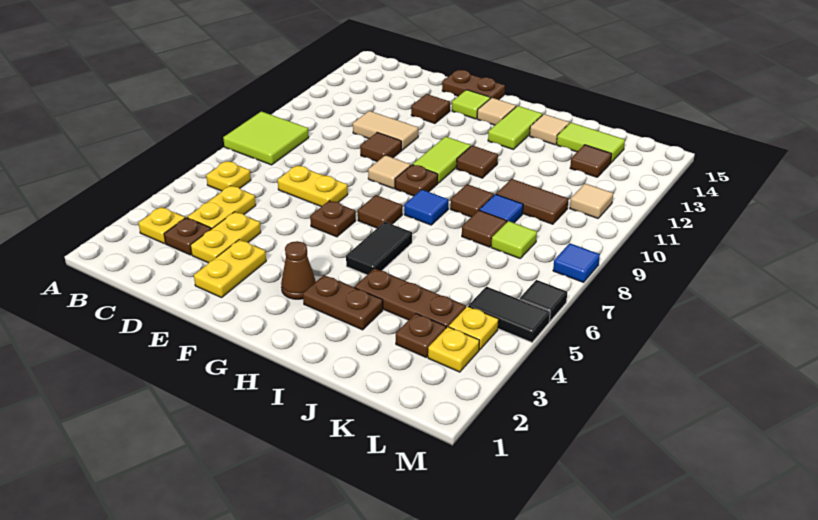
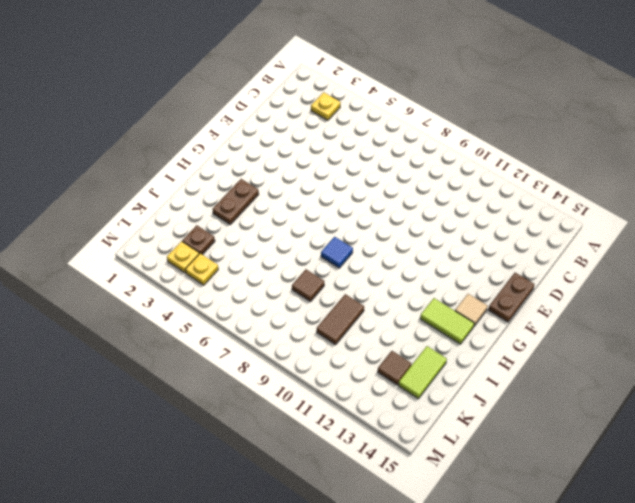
none -> lime tile A8:B9 level 1
none -> yellow plate B6 level 1
none -> brown plate C3 level 1
none -> yellow plate C4:C5 level 1

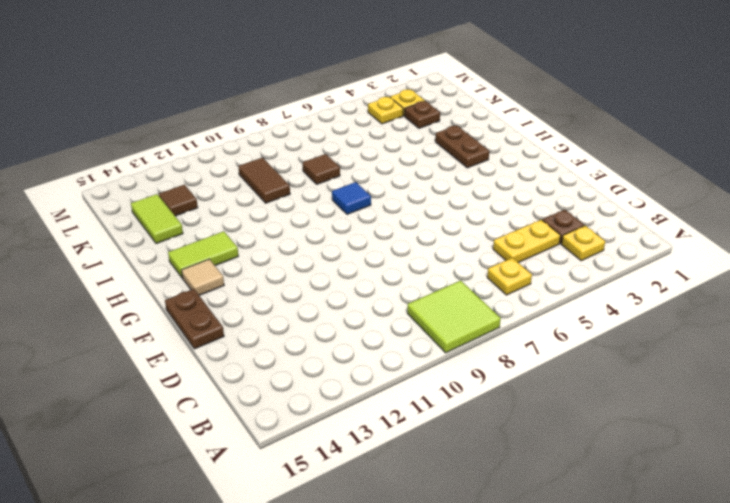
none -> yellow plate D3:D4 level 1
none -> yellow plate D7:E7 level 1
none -> tan tile D11:E11 level 1
none -> yellow plate E2:E3 level 1

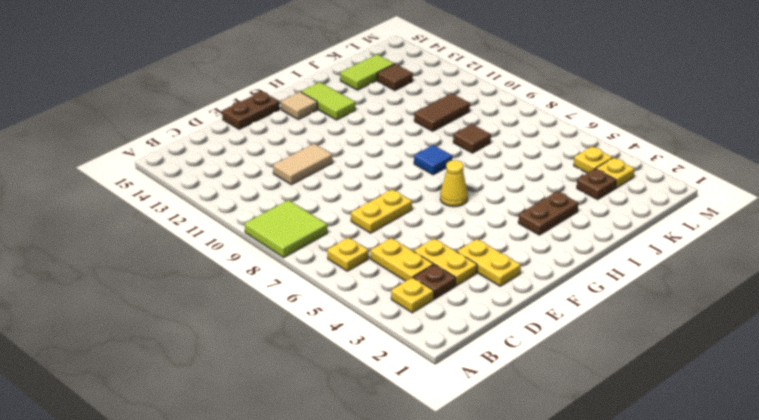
yellow cone G6 level 1 -> none
none -> brown tile E10 level 1
none -> brown tile E13 level 1
none -> brown plate F6 level 1
none -> tan tile F9 level 1

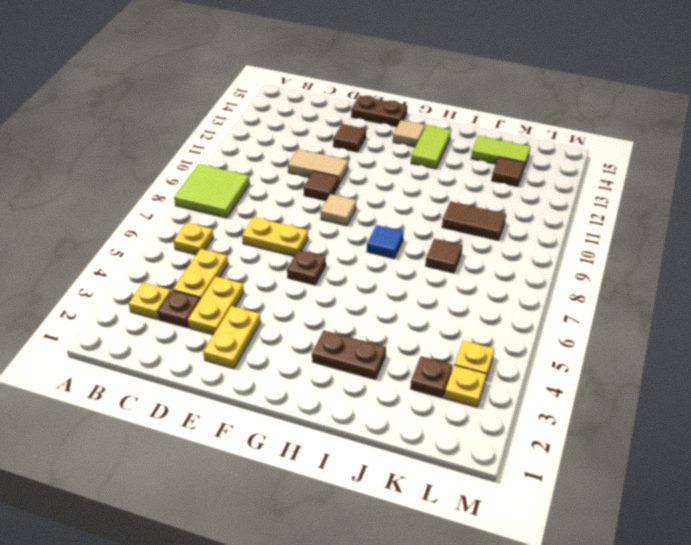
none -> lime tile F14 level 1
none -> brown cone G3 level 1
none -> brown tile G7 level 1
none -> brown plate G9 level 1

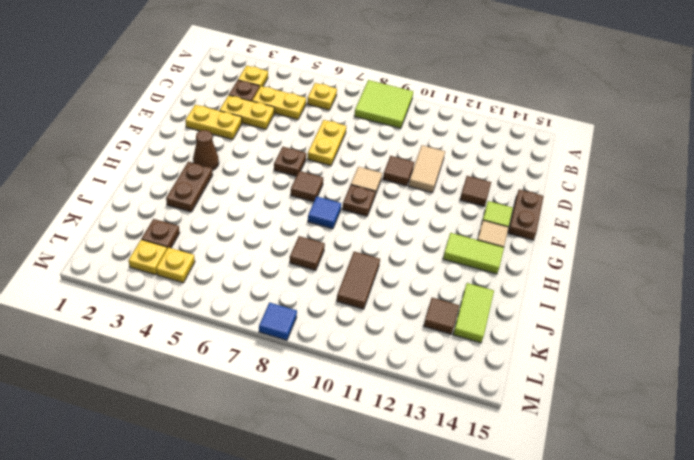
none -> lime tile G10:G11 level 1
none -> black tile H5:H6 level 1
none -> brown tile H11 level 1
none -> brown plate I4:K4 level 1

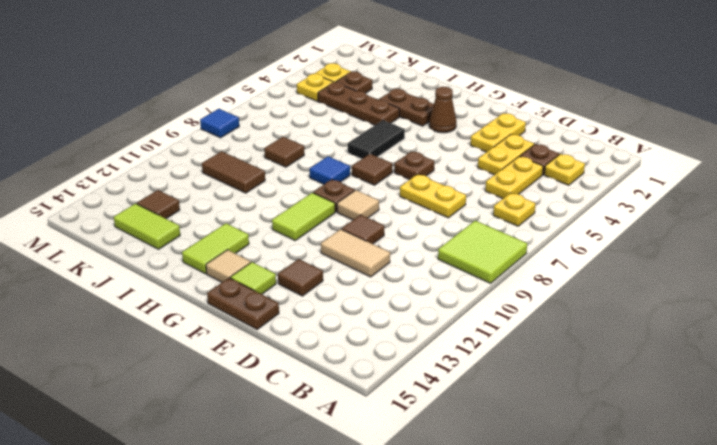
none -> brown tile H11 level 1
none -> brown tile I9 level 1
none -> tan tile I14 level 1
none -> blue tile J9 level 1

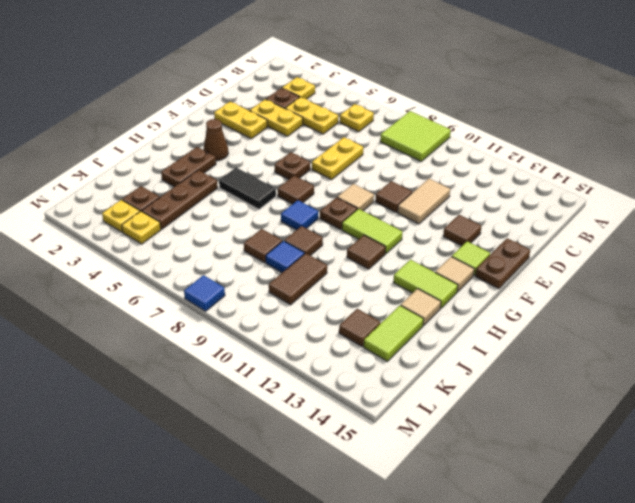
none -> lime tile K8 level 1
none -> black tile L5:M5 level 1
none -> tan tile L11 level 1
none -> black tile M6 level 1

